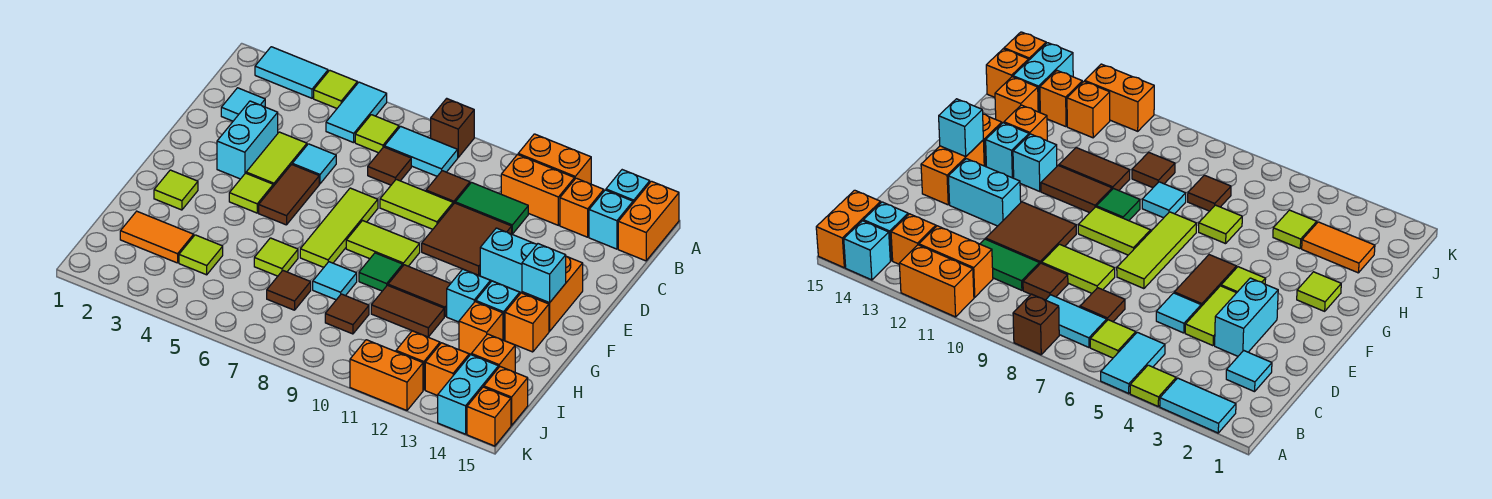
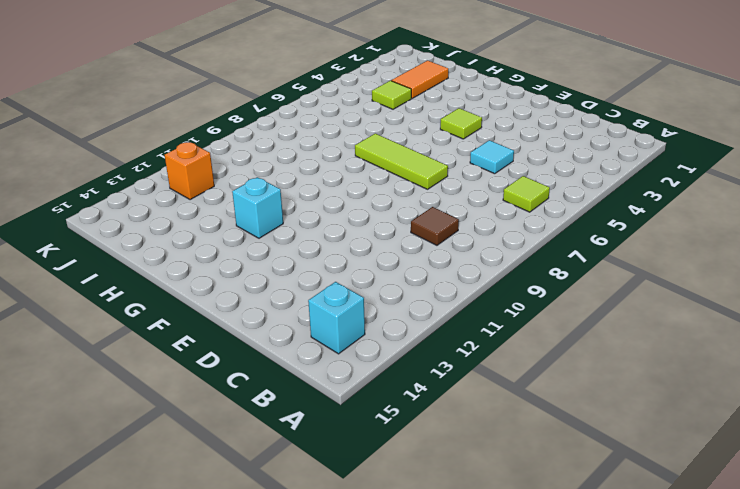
none -> cyan tile A2:A3 level 1
none -> lime tile A4 level 1
none -> cyan tile A5:B5 level 1
none -> brown brick A8 level 1

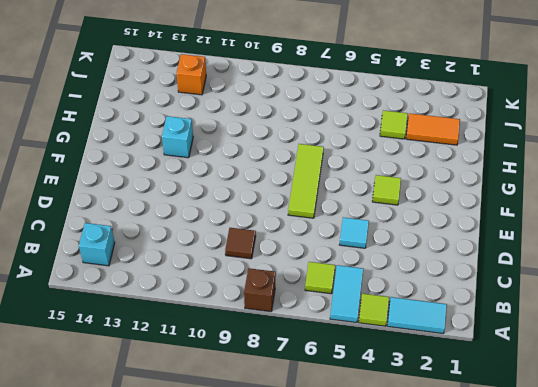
none -> orange brick A11:A12 level 1
none -> cyan brick A14 level 1
none -> orange brick A15:B15 level 1
none -> cyan tile B7:B8 level 1

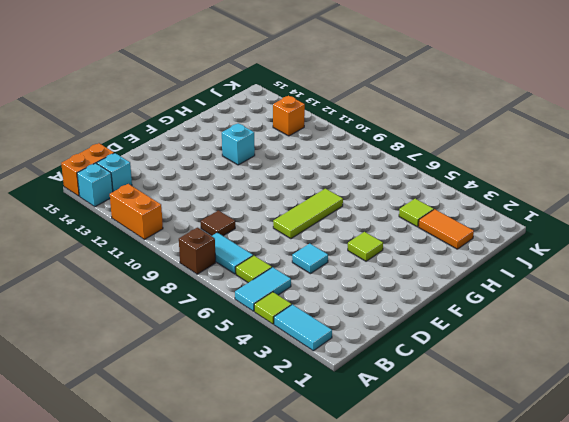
none -> orange brick B11:B12 level 1
none -> orange brick B13 level 1
none -> cyan tile C2 level 1
none -> brown tile C7 level 1

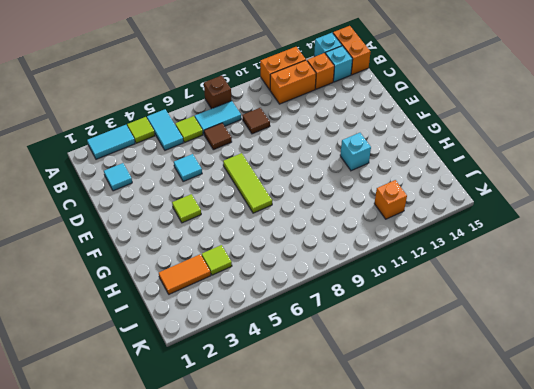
none -> green tile C10:C11 level 1
none -> cyan brick D3:E3 level 1
none -> lime tile D4:E4 level 1
none -> lime tile D8:D9 level 1

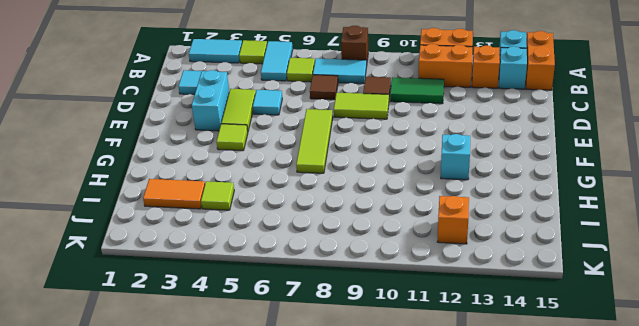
none -> brown tile D10:E11 level 1
none -> brown tile E5:F5 level 1
none -> cyan brick E12:E13 level 1
none -> orange brick E14:F14 level 1

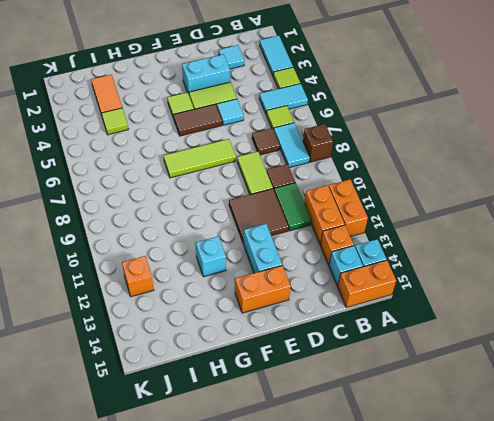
none -> lime tile F8:F9 level 1
none -> lime tile G2 level 1
none -> green tile G9 level 1
none -> brown tile G10:G11 level 1

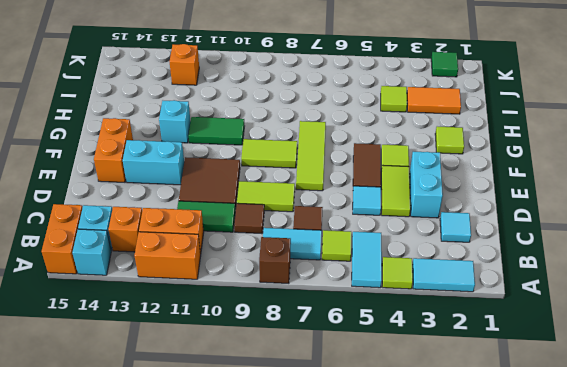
green tile G10:G11 level 1 -> brown tile G10:G11 level 1
green tile K2 level 1 -> green tile G9 level 1
none -> cyan brick G13 level 1
none -> orange brick G14 level 1
none -> lime tile H6 level 1
none -> cyan tile H8 level 1

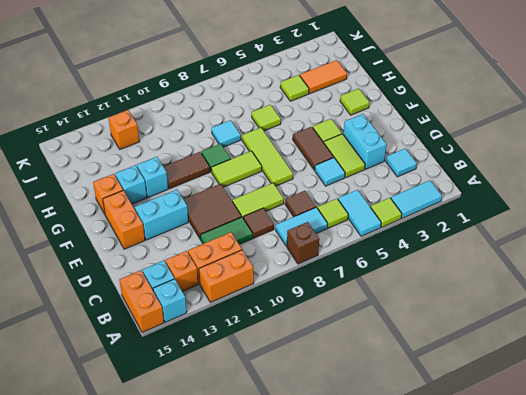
none -> brown tile H10:H11 level 1
none -> orange brick H13 level 1
none -> brown tile I7 level 1
none -> brown tile I9 level 1

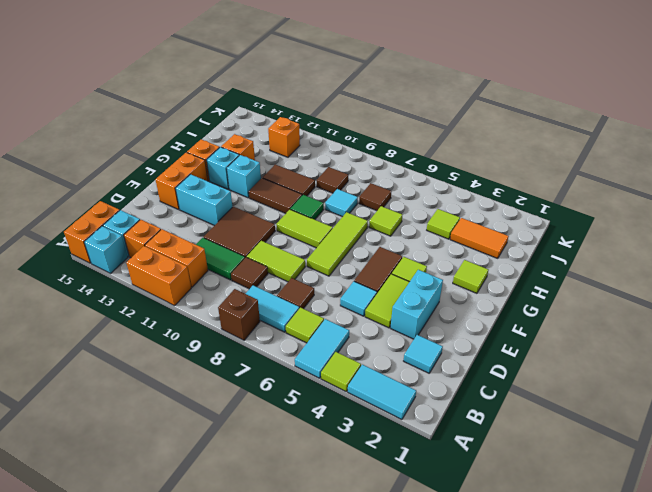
none -> orange brick I14 level 1
none -> orange brick J13 level 1
none -> cyan brick J14:K14 level 1
none -> orange brick J15 level 1

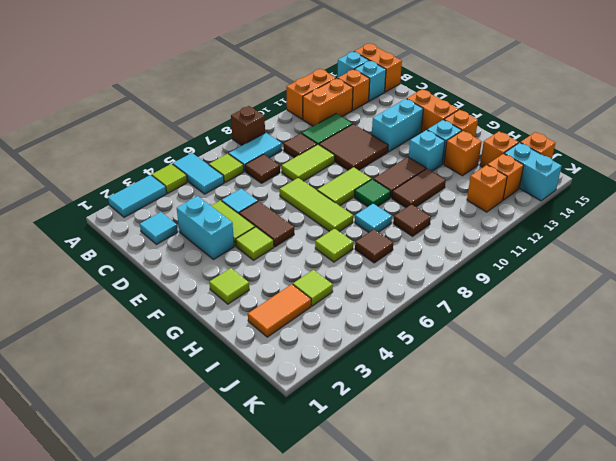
none -> orange brick K11:K12 level 1
none -> orange brick K15 level 1
none -> cyan brick F14 level 2

